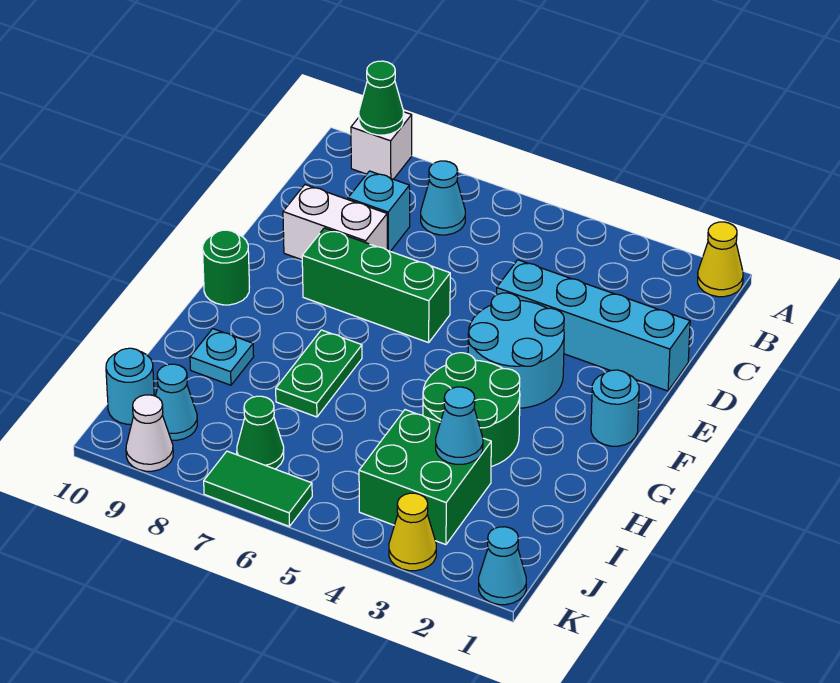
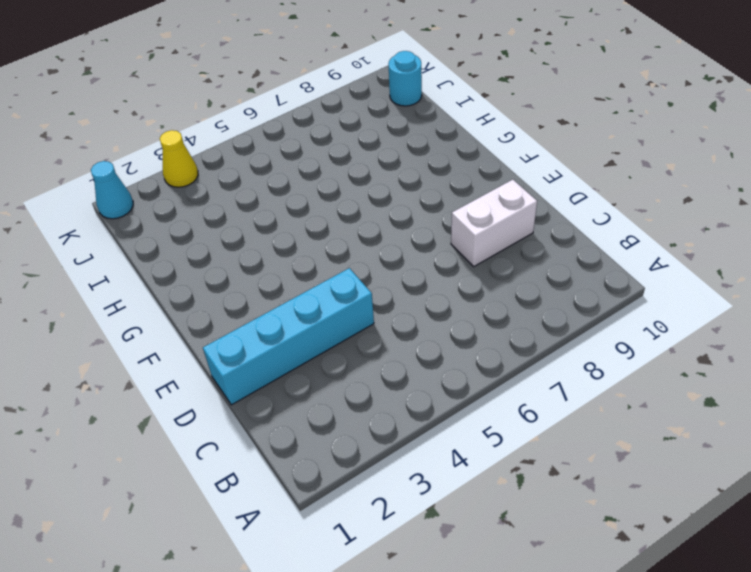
none -> yellow cone A1 level 1
none -> white brick A9 level 1
none -> cyan cone B7 level 1

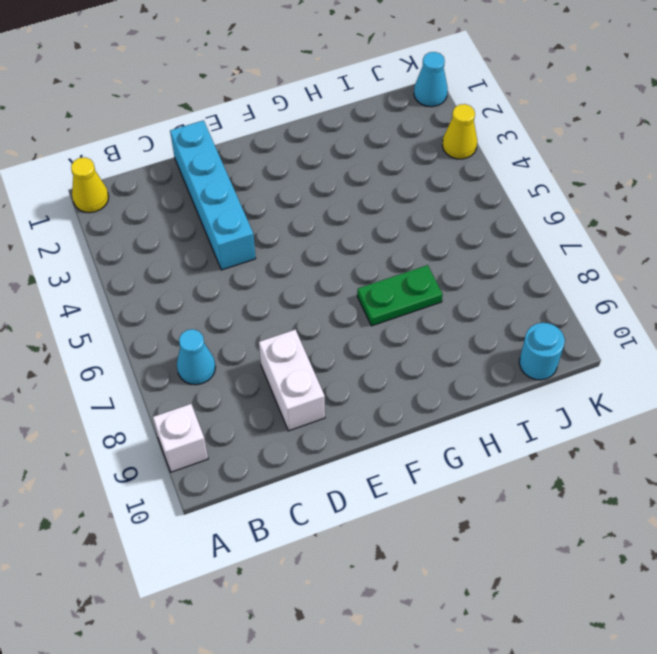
none -> cyan brick C8 level 1
none -> cyan round brick E3:F4 level 1
none -> green brick E6:E8 level 1

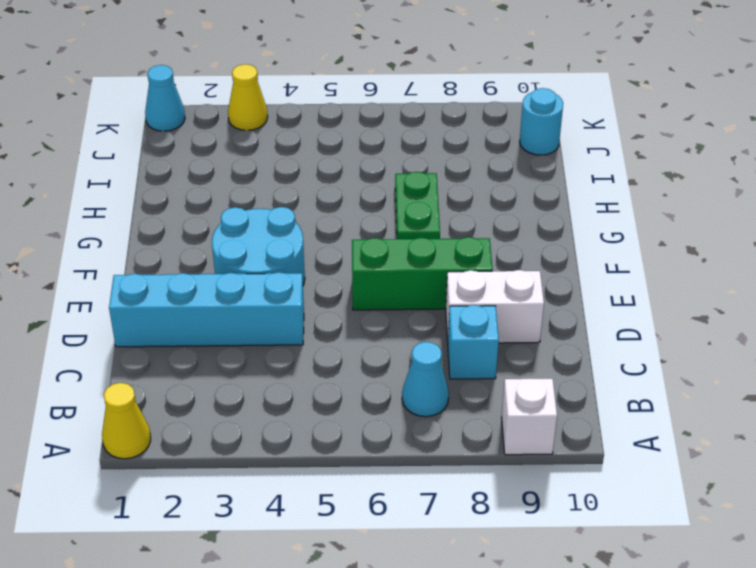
none -> cyan round brick F1 level 1
none -> green round brick F10 level 1
none -> green round brick G3:H4 level 1

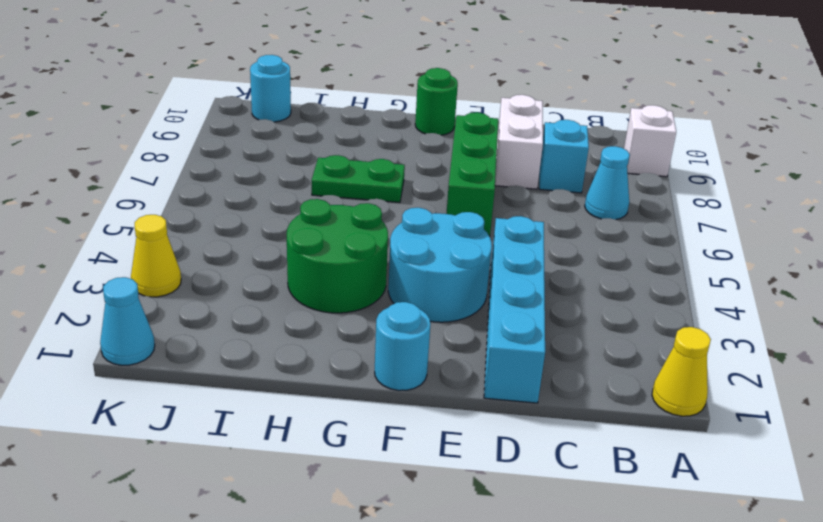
none -> cyan plate H9 level 1
none -> green brick I3:J4 level 1
none -> green cone J7 level 1

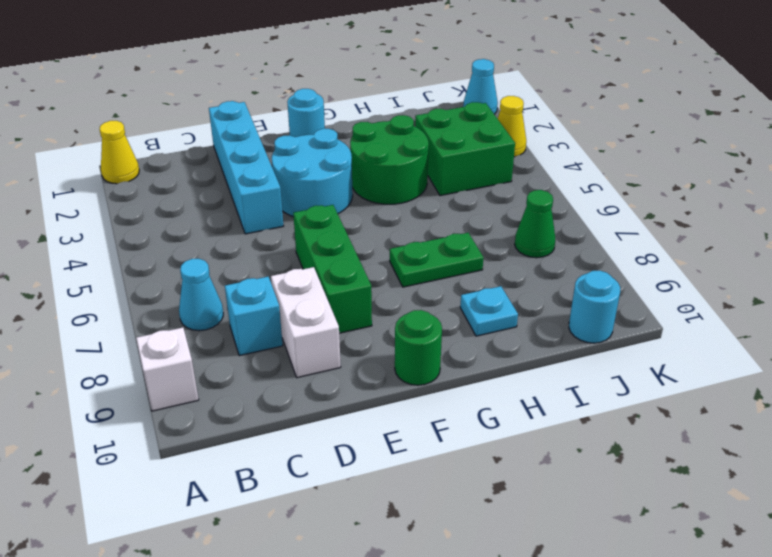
none -> cyan cone J9 level 1
none -> green tile K6:K7 level 1
none -> white cone K9 level 1

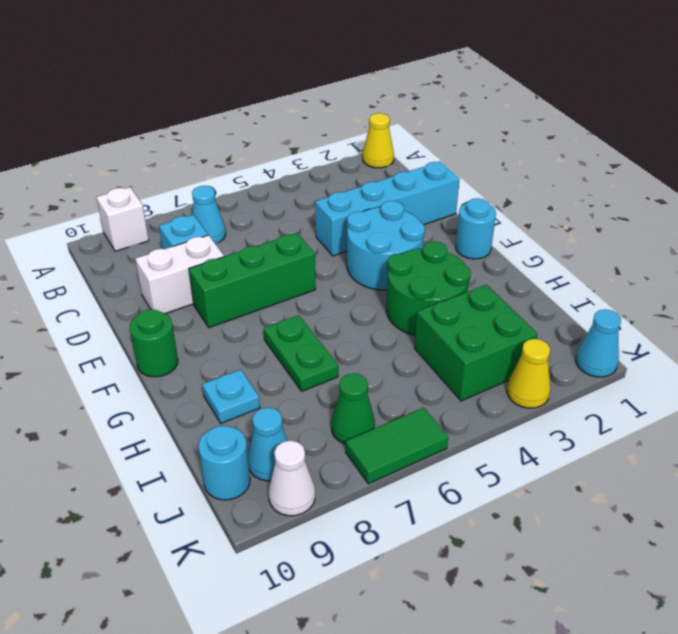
none -> green cone A9 level 2
none -> cyan cone I3 level 2

